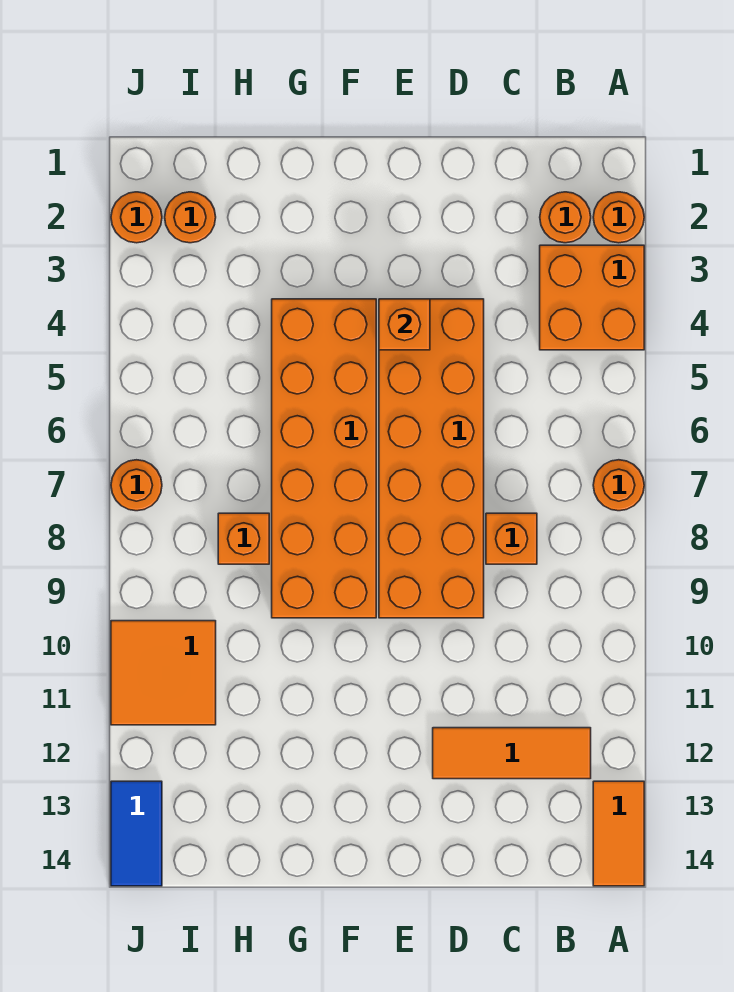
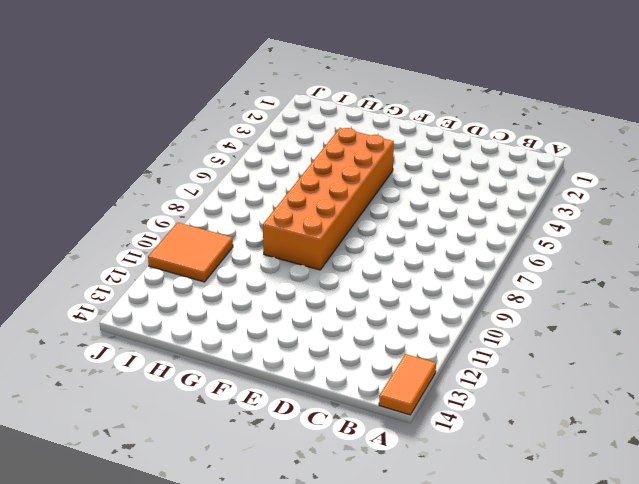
none -> orange round brick A2 level 1
none -> orange brick A3:B4 level 1
none -> orange round brick A7 level 1

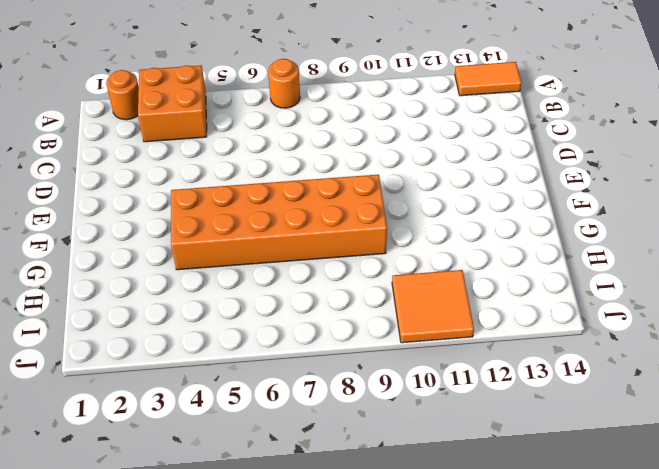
none -> orange round brick B2 level 1
none -> orange tile B12:D12 level 1
none -> orange brick C8 level 1

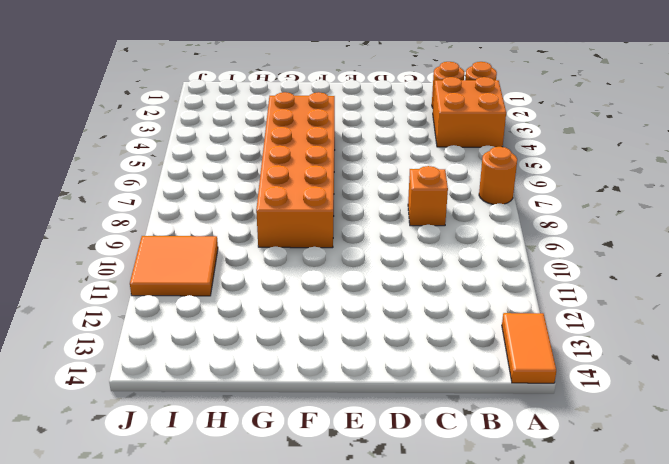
none -> orange tile B12:D12 level 1
none -> orange brick D4:E9 level 1
none -> orange brick H8 level 1

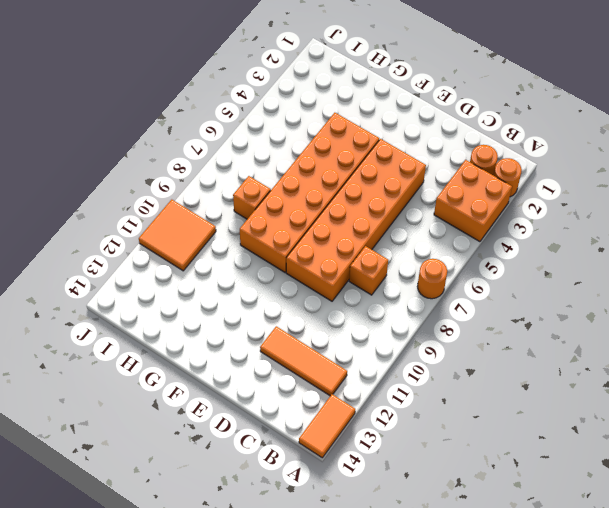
none -> orange round brick I2 level 1
none -> orange round brick J2 level 1
none -> orange round brick J7 level 1

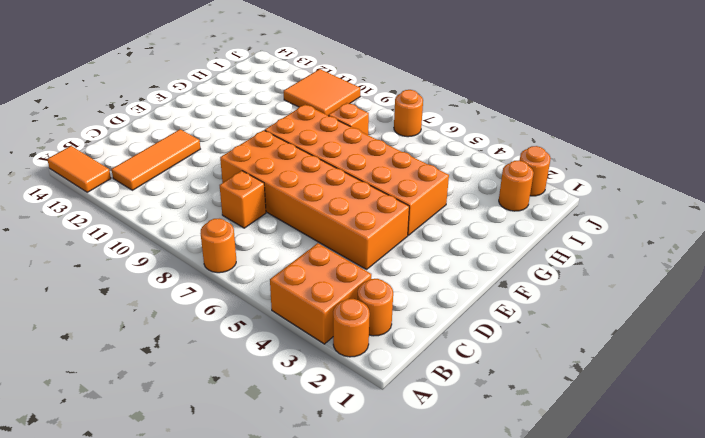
none -> blue tile J13:J14 level 1
none -> orange brick E4 level 2

